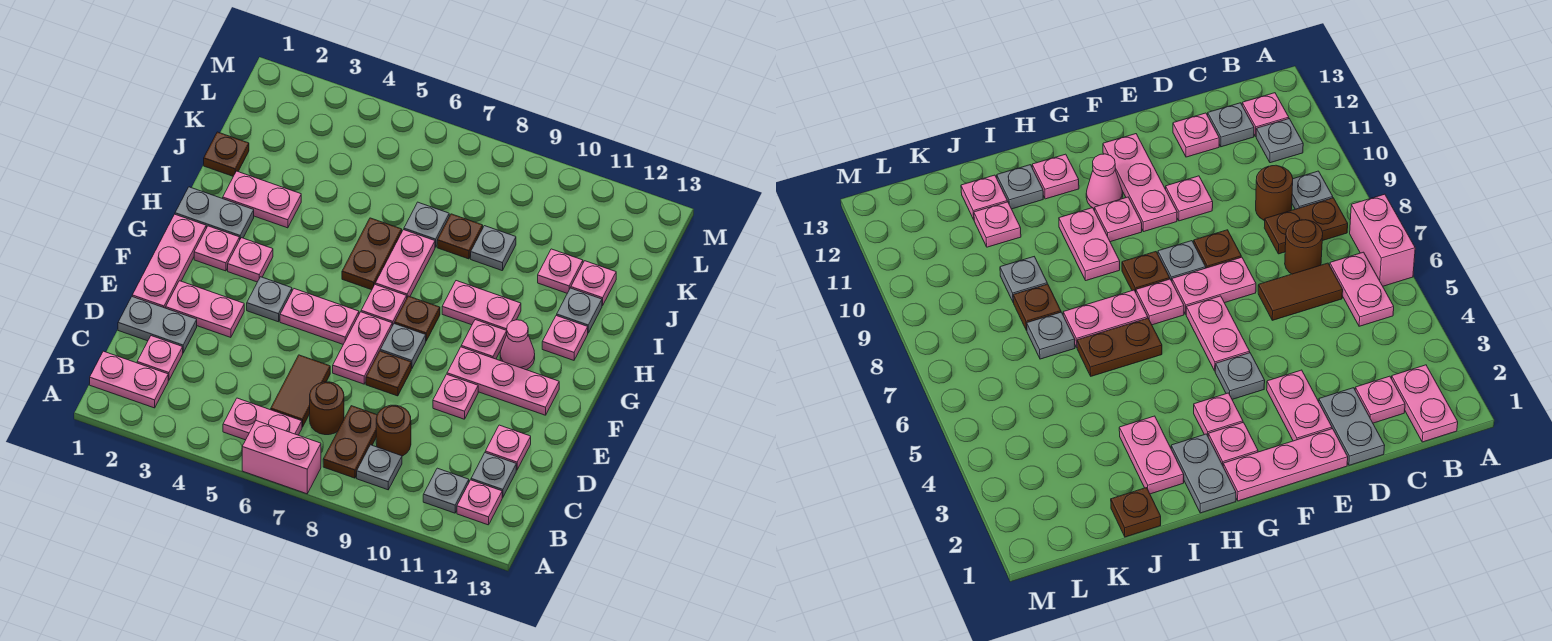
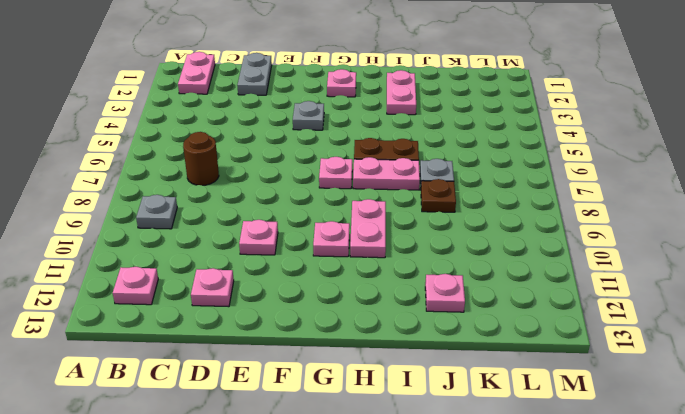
none -> pink brick A6:A7 level 1
none -> pink plate B5:B6 level 1
none -> brown plate B8:C8 level 1
none -> grey plate B11 level 1

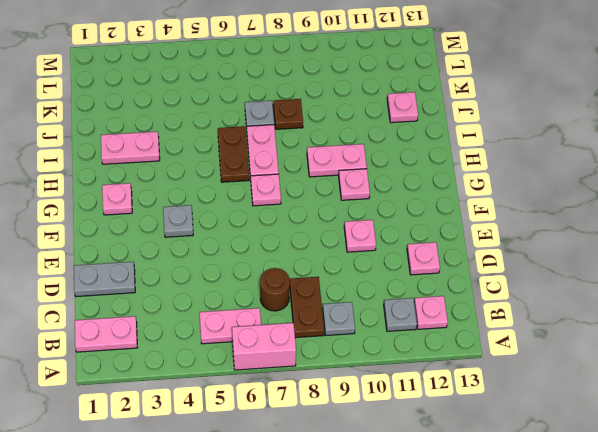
none -> pink plate C2 level 1
none -> brown tile C6:D6 level 1
none -> brown round brick C9 level 1
none -> grey plate C12 level 1

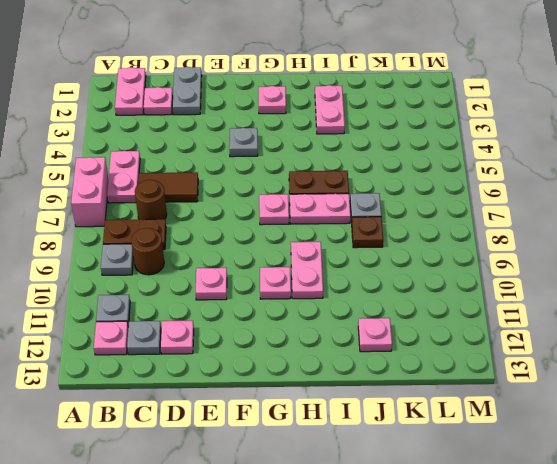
none -> pink plate E1:G1 level 1
none -> pink plate E2:E3 level 1
none -> pink plate E7:F7 level 1
none -> brown plate E8 level 1

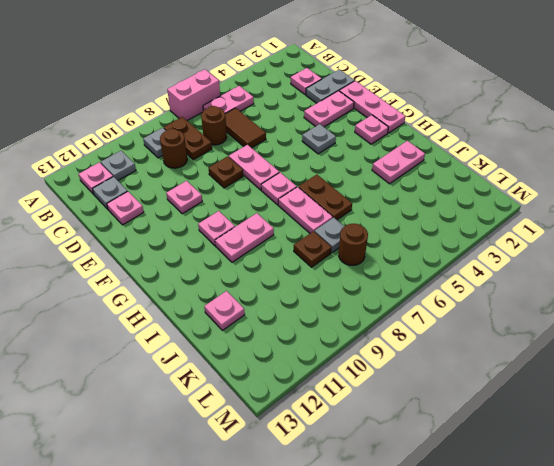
brown round brick K7 level 1 -> none
none -> pink plate B1:B2 level 1
none -> pink plate F5:F6 level 1
none -> grey plate F8 level 1
none -> pink plate F10:F12 level 1

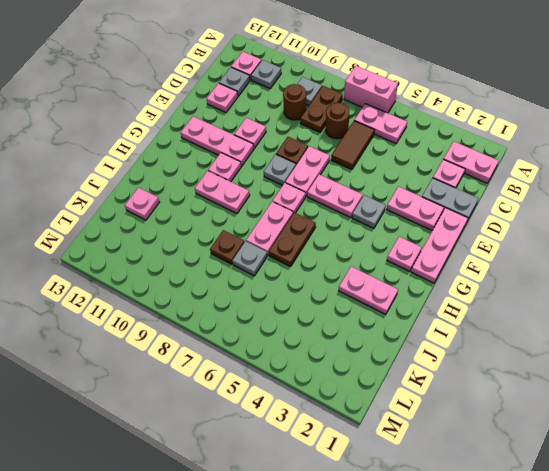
none -> pink plate G3 level 1
none -> brown plate G8 level 1
none -> pink cone G11 level 1
none -> grey plate H1:H2 level 1

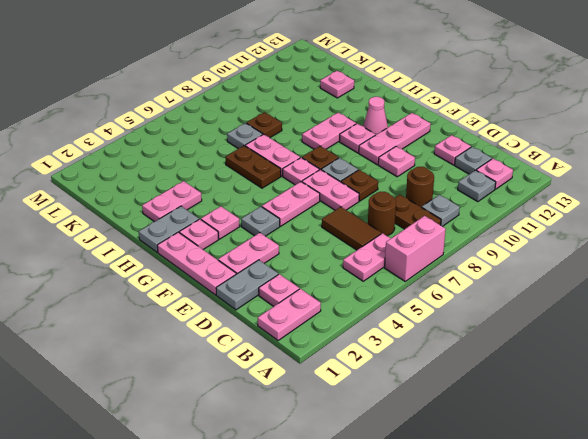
none -> pink plate H12 level 1
none -> grey plate I12 level 1
none -> brown plate J1 level 1
none -> grey plate J9 level 1

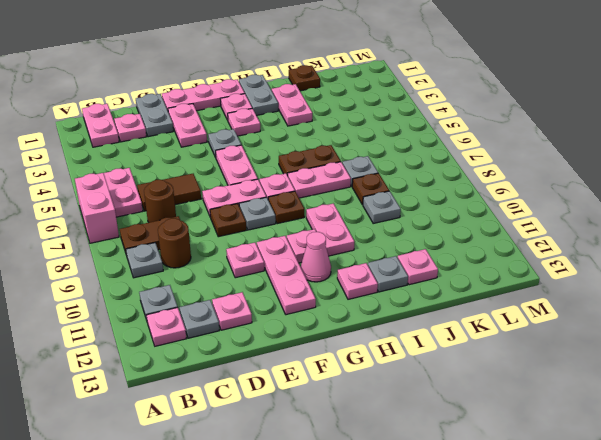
none -> pink plate J11 level 1

